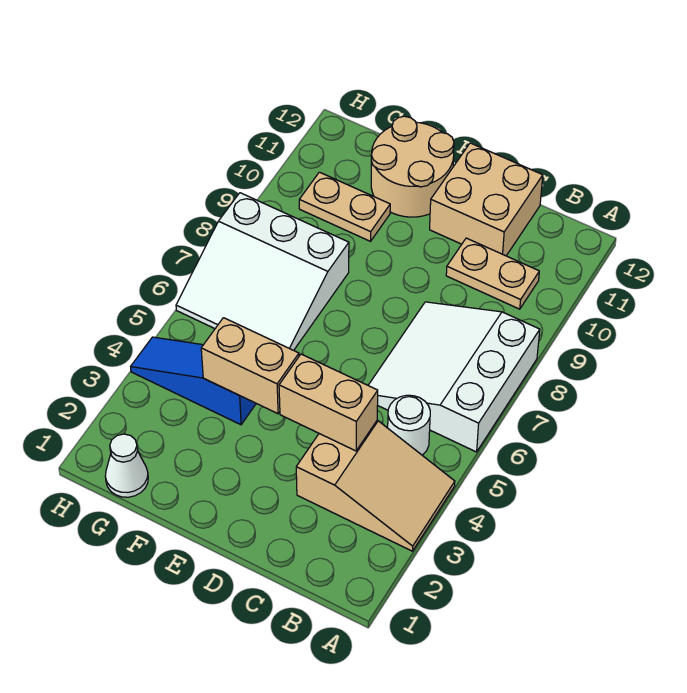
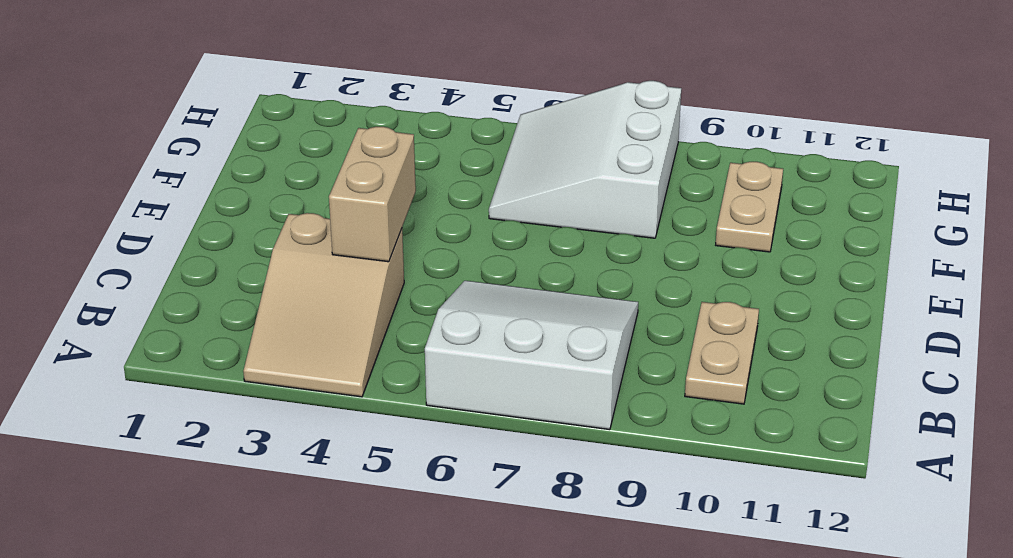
none -> white round brick B5 level 1
none -> tan brick C11:D12 level 1
none -> tan round brick E11:F12 level 1

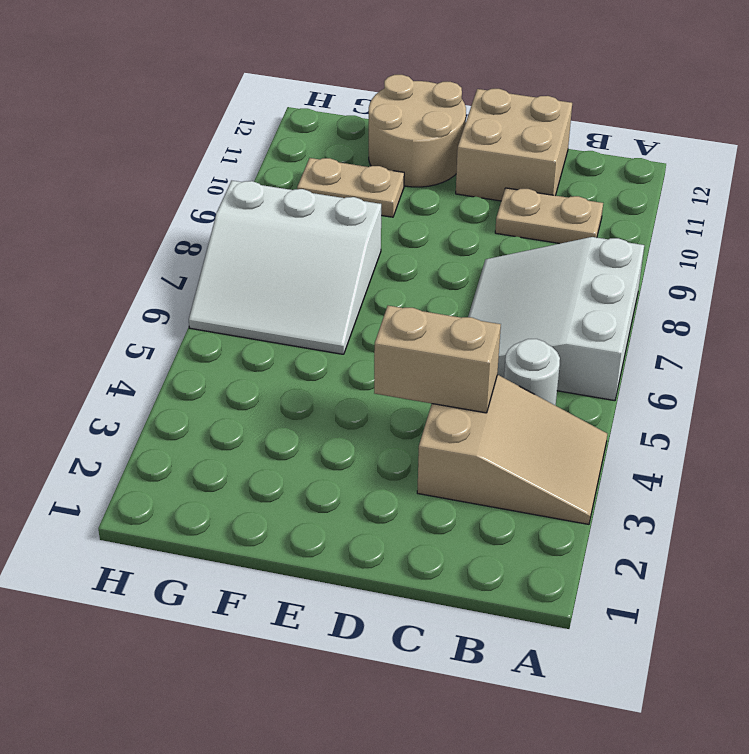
none -> blue slope F4:H4 level 1 top F
none -> white cone G1 level 1
none -> tan brick E4:F4 level 2

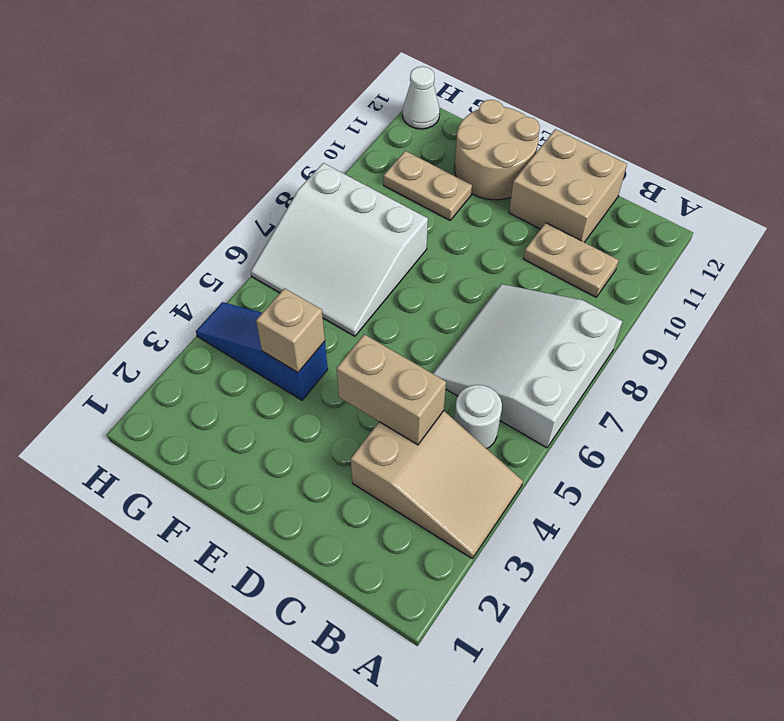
tan brick F4 level 2 -> tan brick E4:F4 level 2
white cone H12 level 1 -> white cone G1 level 1

